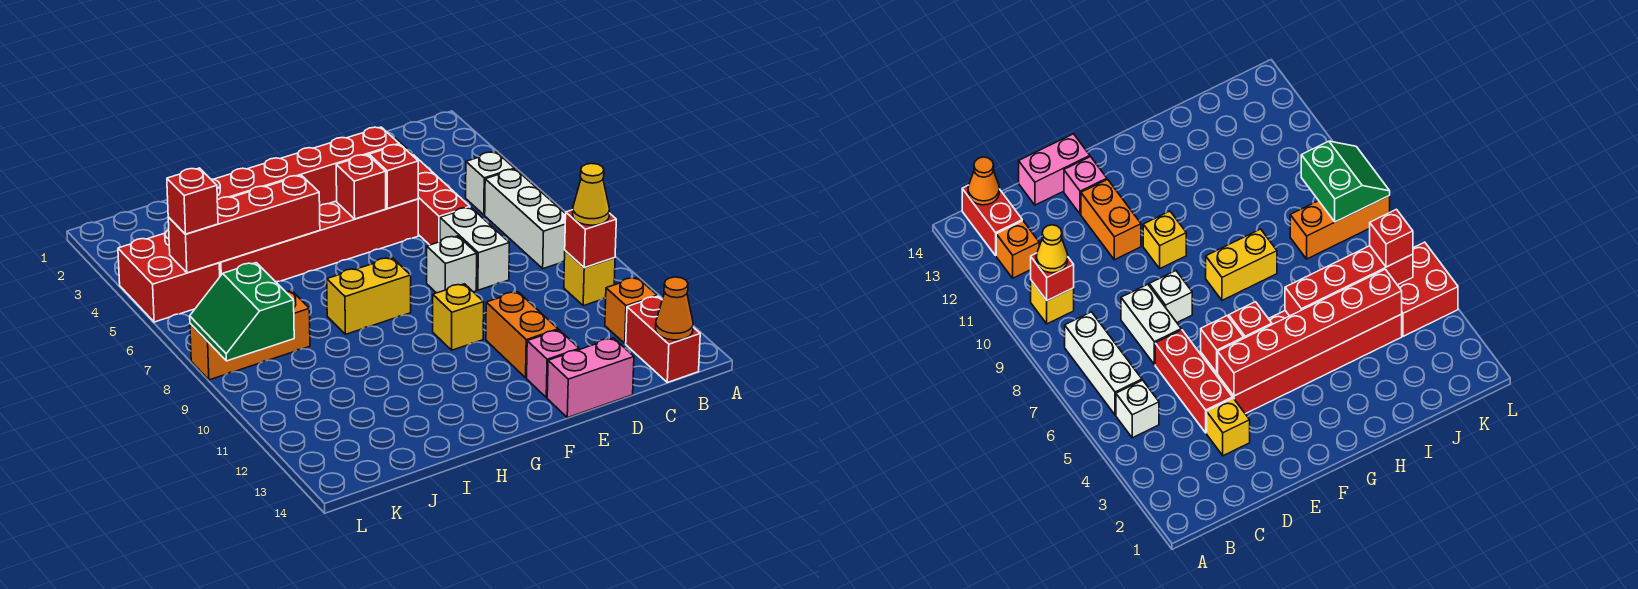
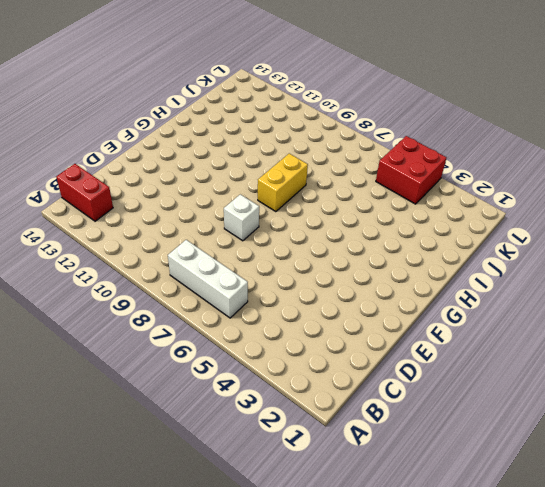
none -> white brick B5 level 1
none -> yellow brick B10 level 1
none -> orange brick B12 level 1

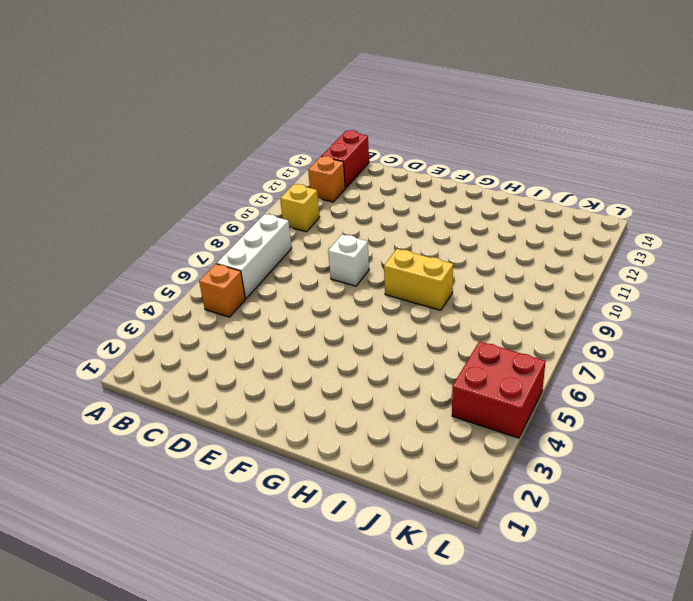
orange brick B5 level 1 -> white brick B5 level 1
none -> yellow brick D3 level 1
none -> red brick D4:D6 level 1
none -> white brick D7:D8 level 1

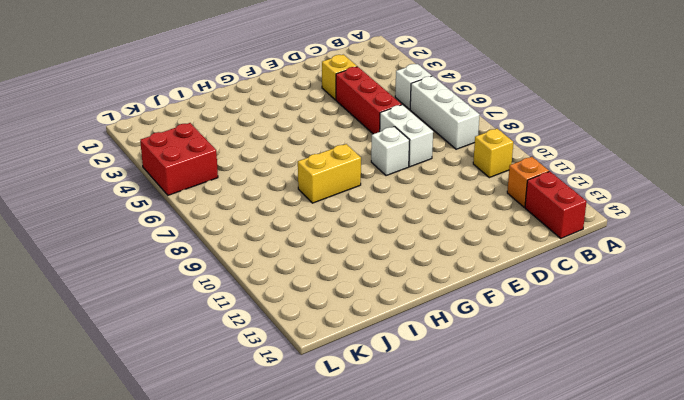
none -> pink brick D14:E14 level 1
none -> red brick E4:J5 level 1
none -> orange brick E11:E12 level 1

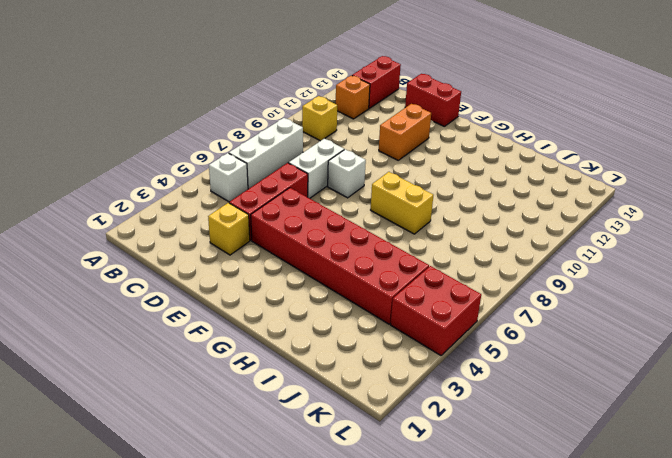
red brick D14:E14 level 1 -> pink brick D14:E14 level 1
none -> pink brick E13 level 1
none -> yellow brick F10 level 1
none -> orange brick J8:L8 level 1

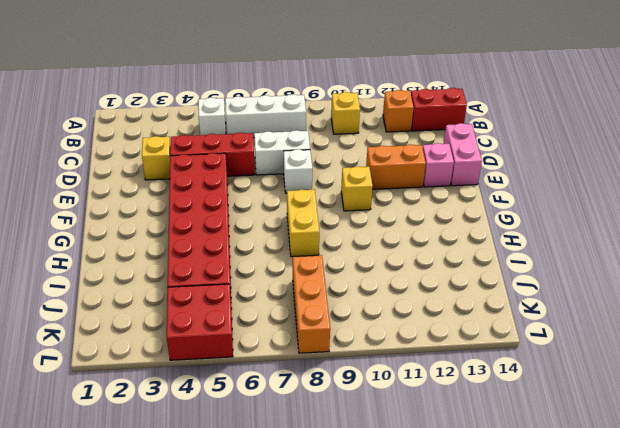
none -> red brick B10 level 2
none -> orange cone B14 level 2
none -> red brick E4:J4 level 2

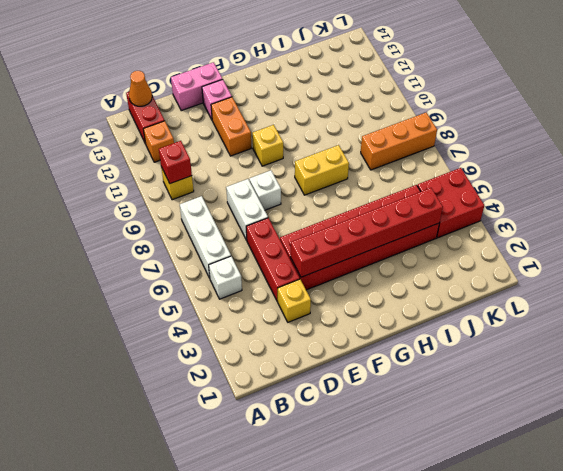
none -> red brick E5 level 2
none -> red brick F5 level 2
none -> red brick H5:K5 level 2

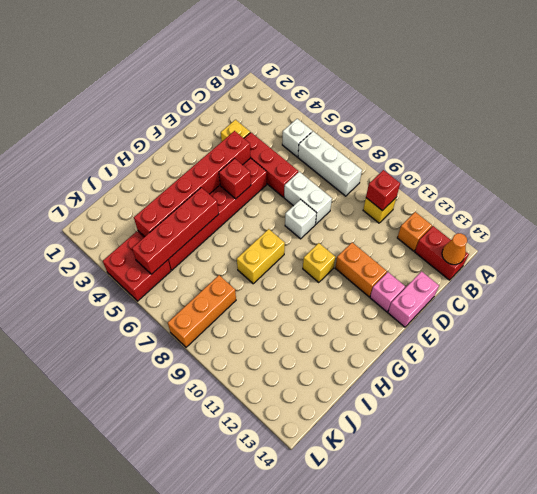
none -> red brick E5 level 2
none -> green slope K8:L9 level 2 top K
none -> yellow cone B10 level 3

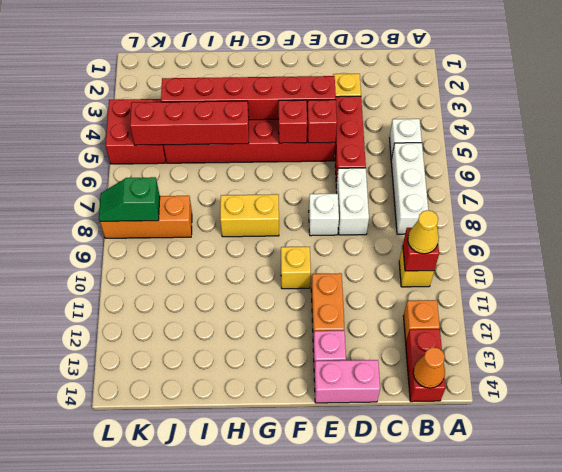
green slope K8:L8 level 2 top K -> green slope K8:L9 level 2 top K
none -> red brick K5 level 3

